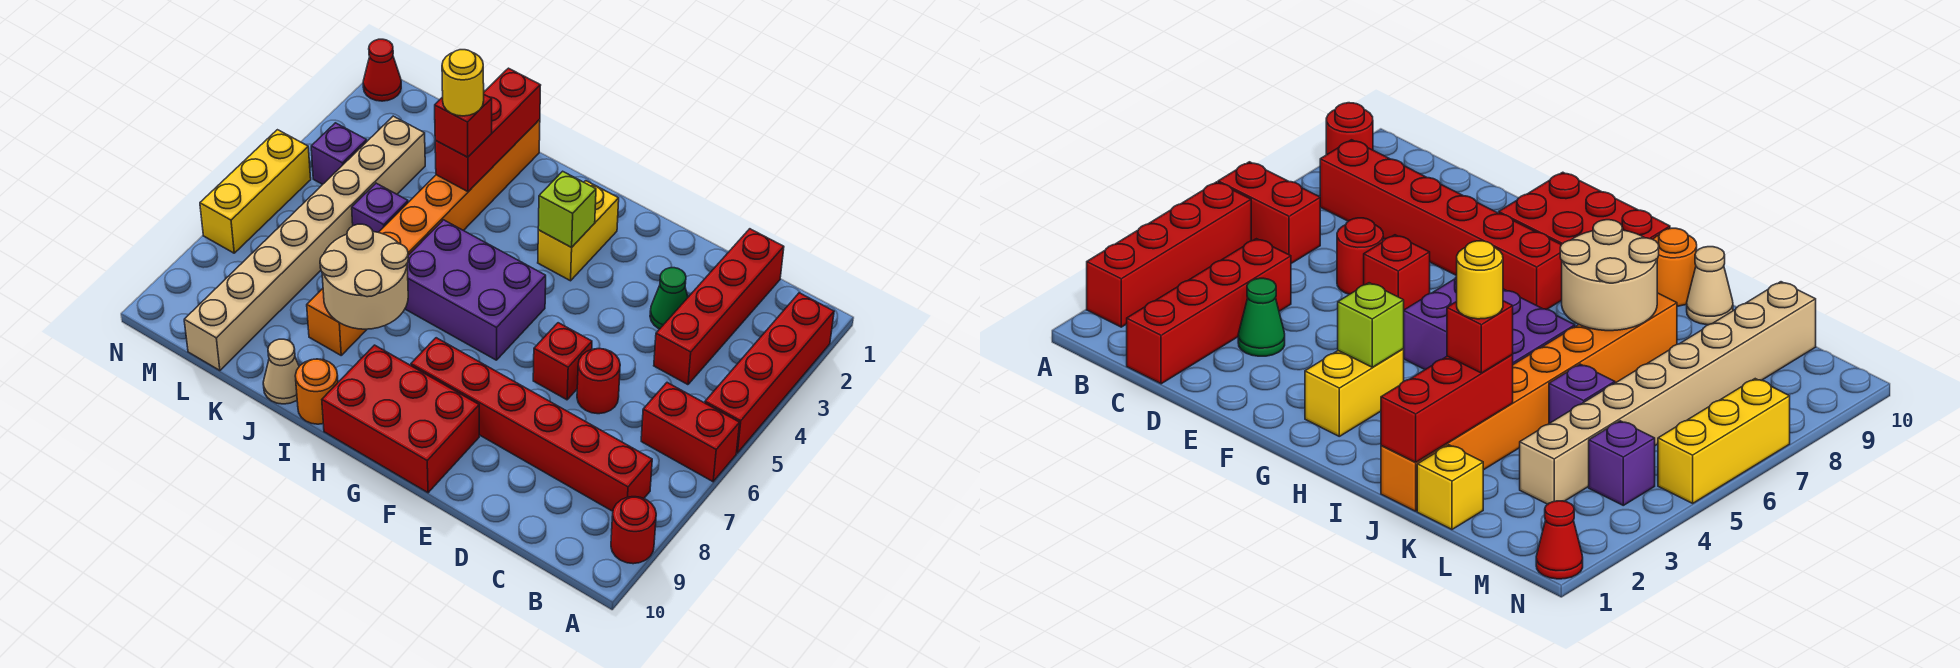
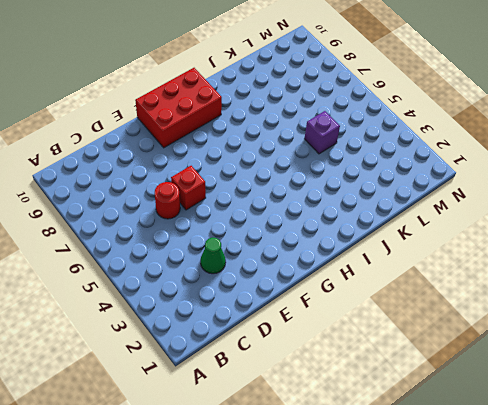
none -> red brick A2:A5 level 1
none -> red brick A6:B6 level 1
none -> red round brick A9 level 1

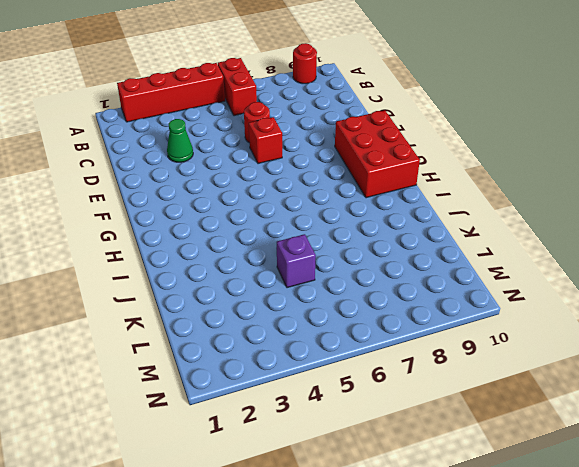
none -> red brick B8:G8 level 1
none -> red brick C1:C4 level 1
none -> yellow brick G2:G3 level 1

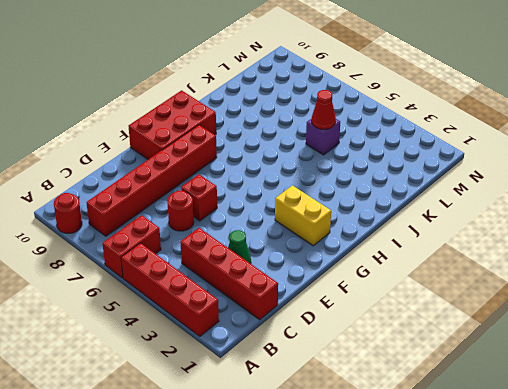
red cone K5 level 2 -> red cone N1 level 1
none -> purple brick G5:I6 level 1
none -> orange round brick I10 level 1
none -> orange brick J1:J8 level 1

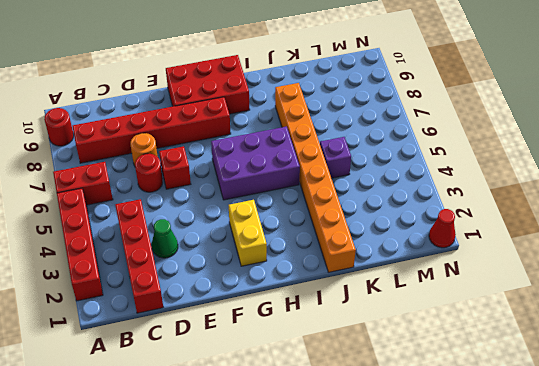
orange round brick D7 level 1 -> orange round brick I10 level 1
none -> tan cone J10 level 1
none -> yellow brick K1 level 1
none -> tan brick L3:L10 level 1

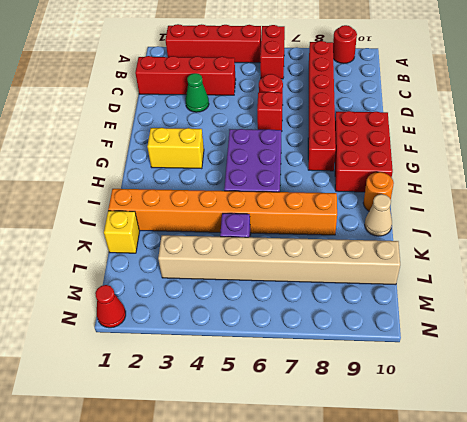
none -> purple brick M4 level 1
none -> yellow brick N5:N7 level 1
none -> lime brick G3 level 2

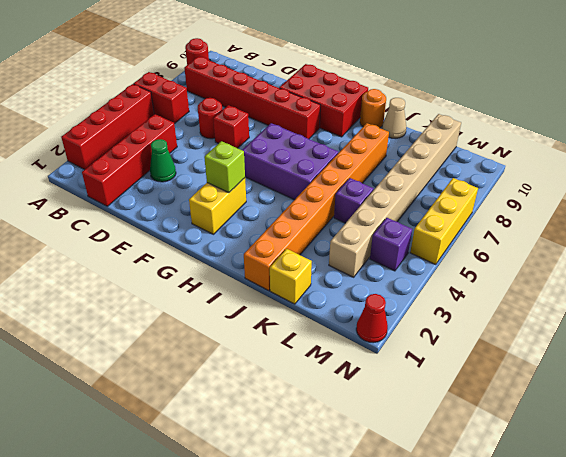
none -> tan round brick I7:J8 level 2
none -> red brick J1:J3 level 2
none -> red brick J3 level 3

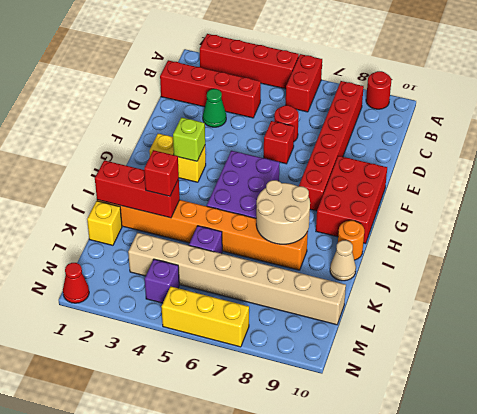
none -> yellow round brick J3 level 4

